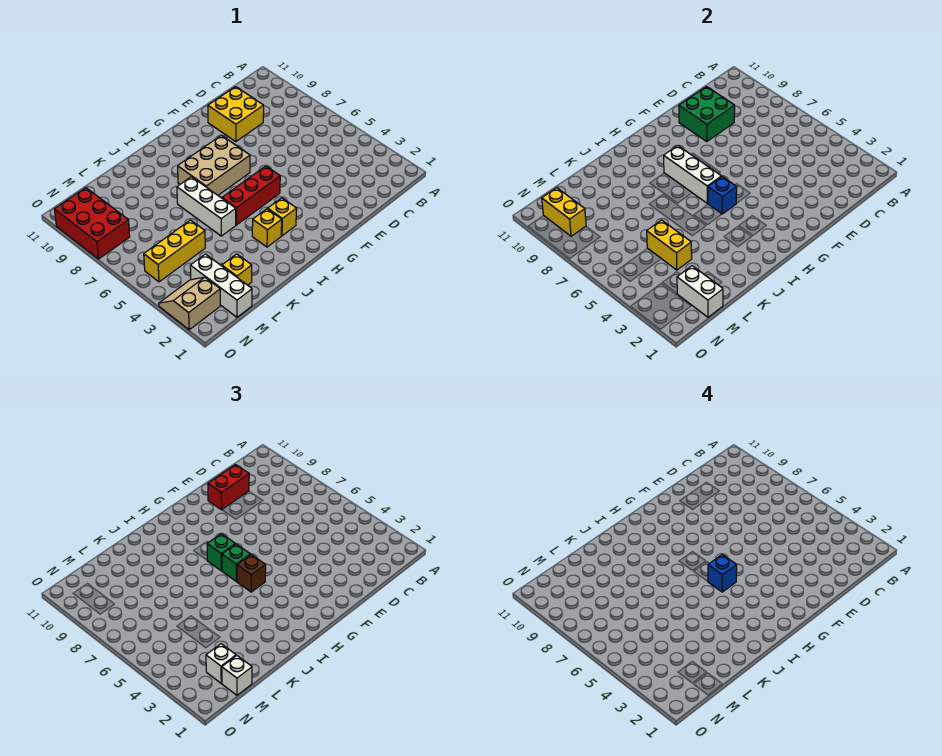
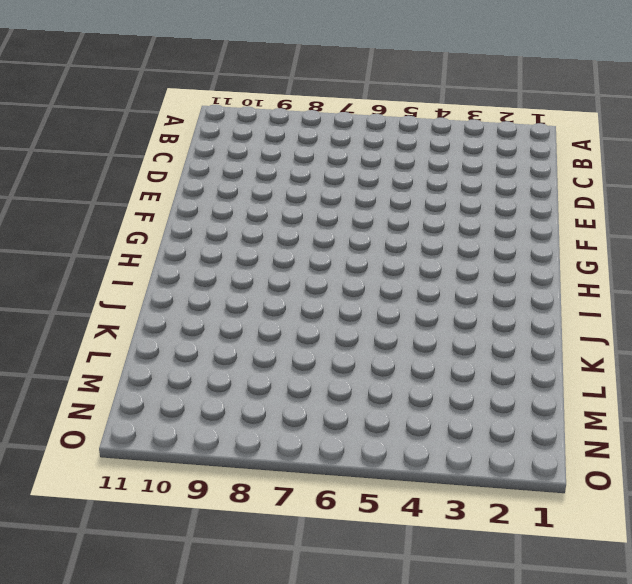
none -> yellow brick D9:E10 level 1
none -> red brick G5:I5 level 1
none -> tan brick G7:I8 level 1

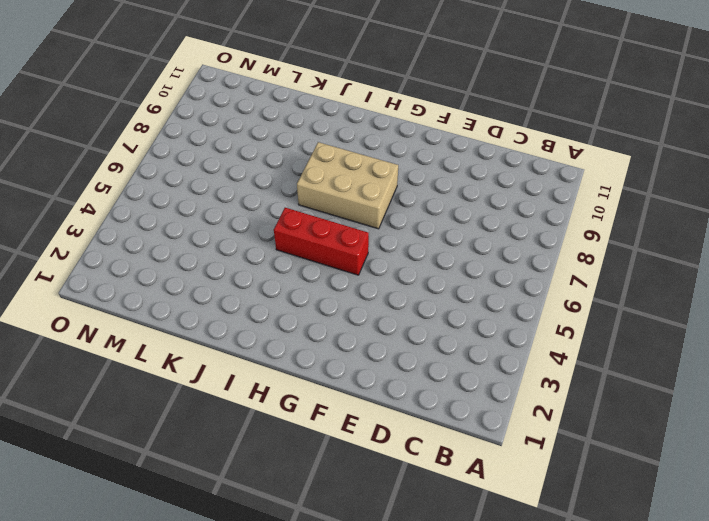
none -> yellow brick D9:E10 level 1
none -> yellow brick H3 level 1
none -> yellow brick I3 level 1

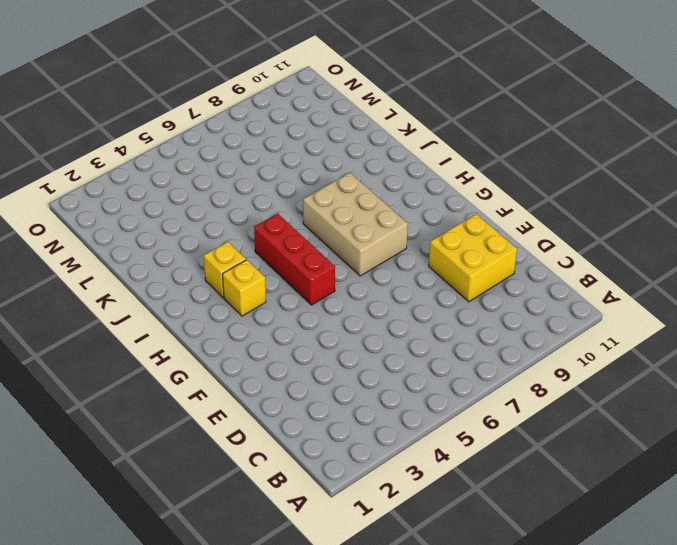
none -> white brick J5:J7 level 1
none -> yellow brick L2 level 1
none -> yellow brick L5:N5 level 1

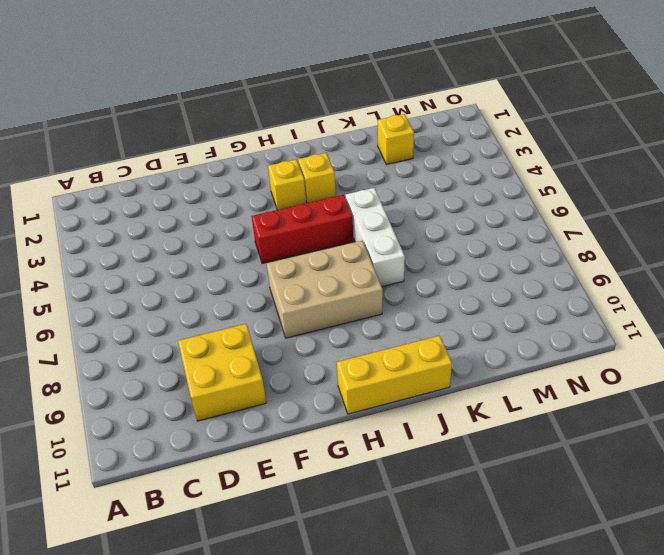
yellow brick H11:J11 level 1 -> yellow brick L5:N5 level 1
none -> white brick M1:M3 level 1
none -> tan slope N2:O3 level 1 top 2
none -> red brick N8:O10 level 1

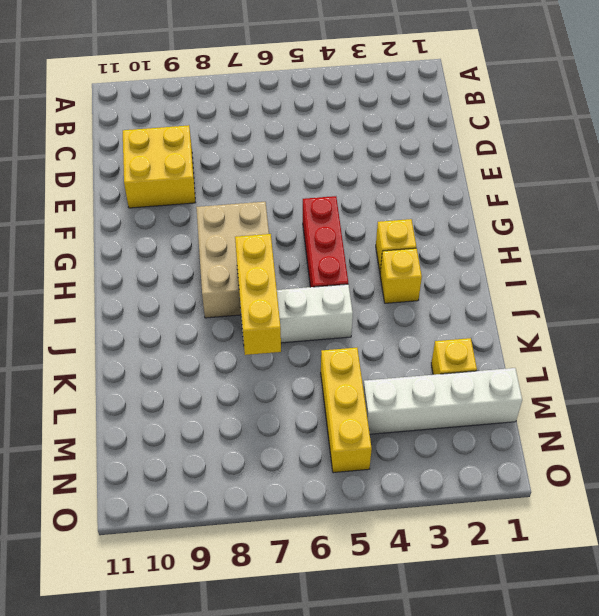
yellow brick I7:K7 level 2 -> none
white brick M1:M4 level 1 -> white brick M1:M3 level 1
none -> tan slope N2:O3 level 1 top 2
none -> red brick N8:O10 level 1
none -> green brick D9:E10 level 2

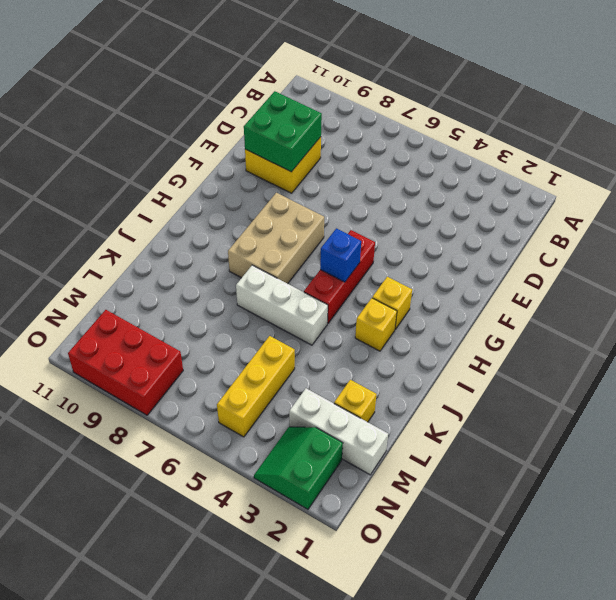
green slope N2:O3 level 1 top 2 -> tan slope N2:O3 level 1 top 2
none -> white brick H6:H8 level 2
none -> yellow brick L4:L5 level 2
none -> white brick M1:M2 level 2

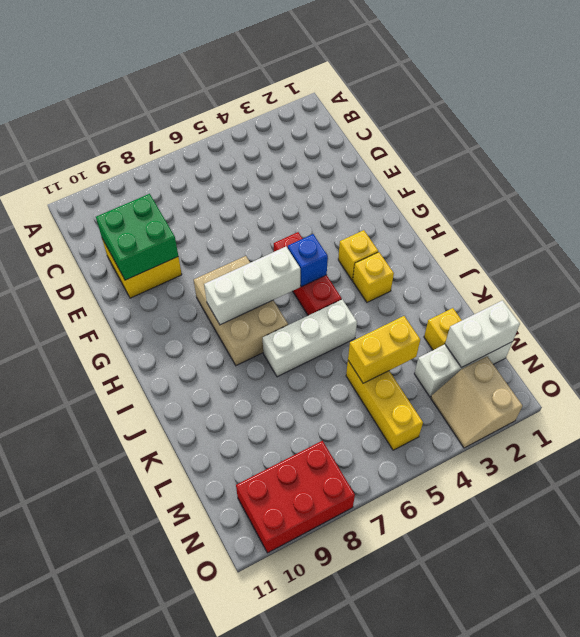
none -> yellow brick N9:N10 level 2
none -> red brick D10:E10 level 3
none -> brown brick H5 level 3

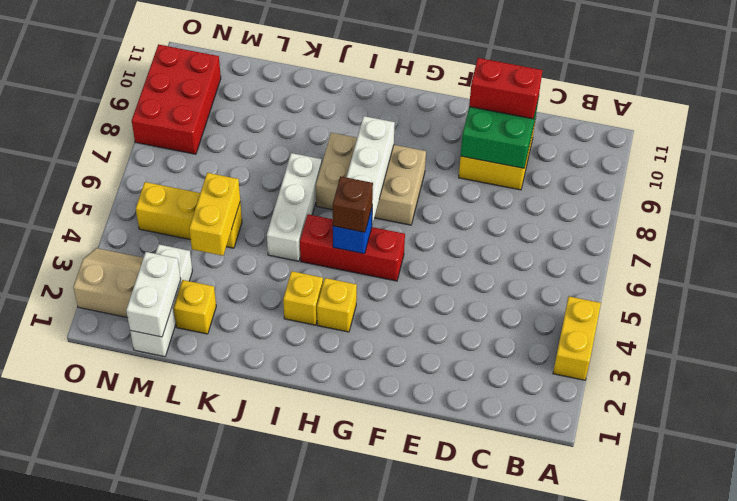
yellow brick A3:A4 level 1 -> yellow brick N9:N10 level 2
none -> green brick H6 level 3
none -> green brick H7 level 3
none -> white brick M1 level 3

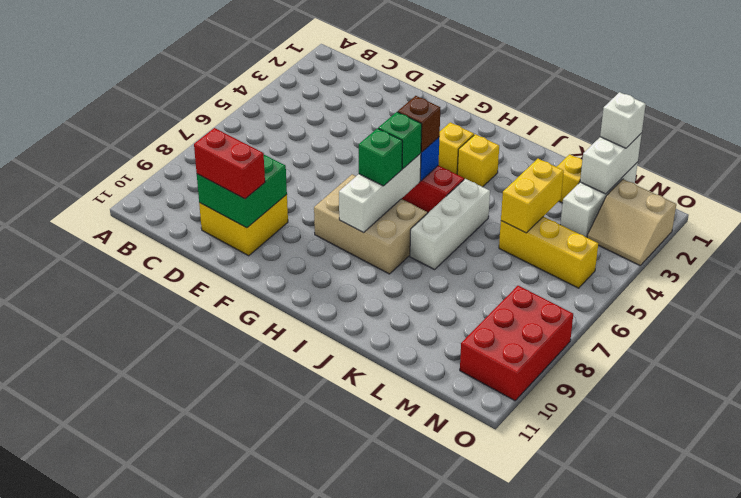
none -> yellow brick N9:N10 level 2
none -> white brick M2 level 3
none -> blue brick H5 level 4

